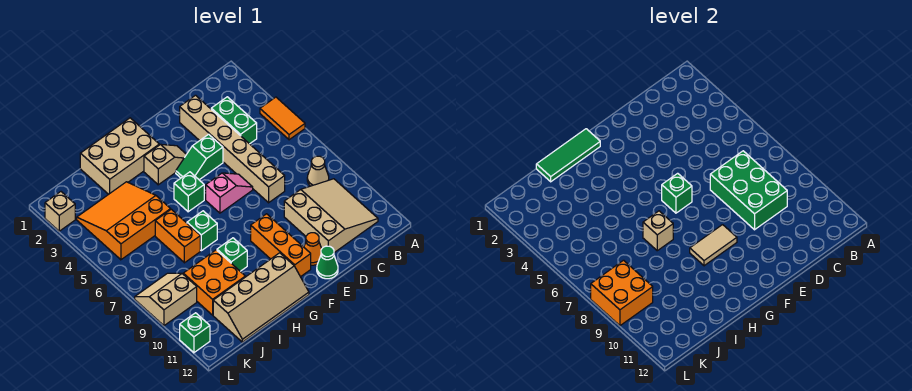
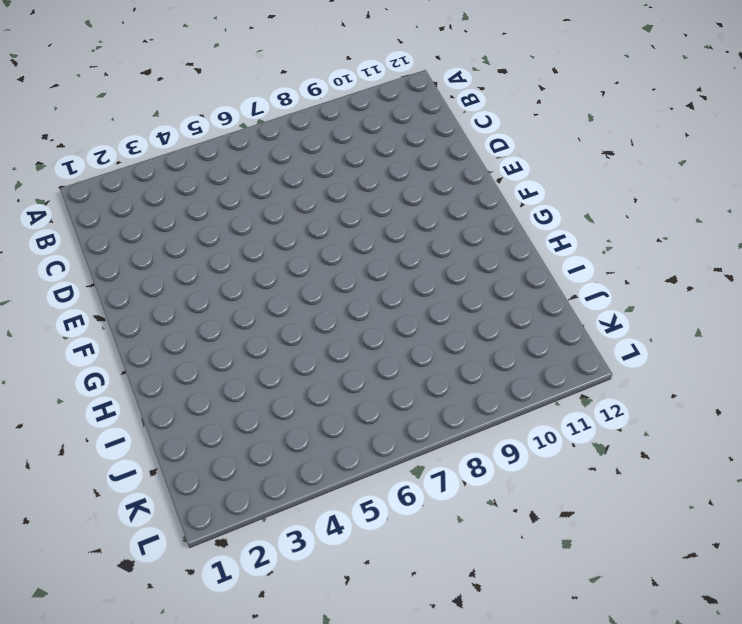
none -> orange tile A4:A5 level 1
none -> tan cone B8 level 1
none -> tan slope B9:D11 level 1 top D

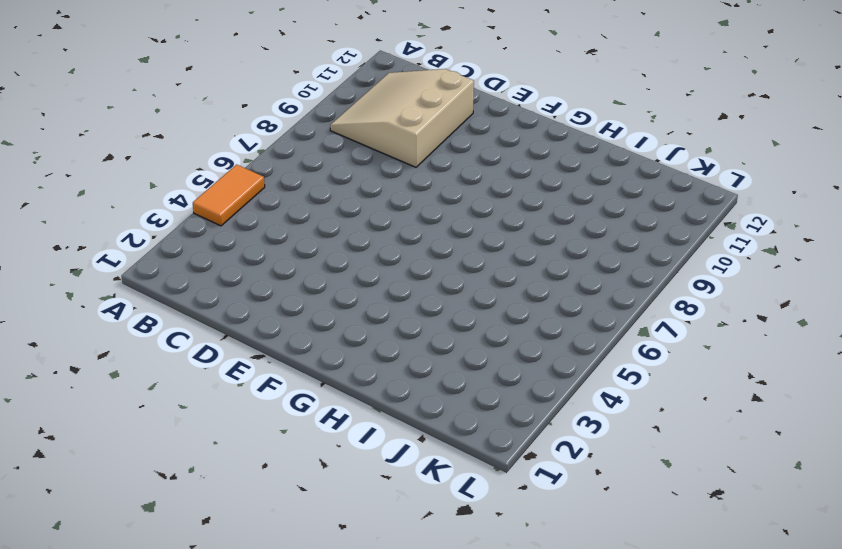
none -> tan cone B8 level 1
none -> green brick C3:C4 level 1
none -> tan brick D2:D7 level 1

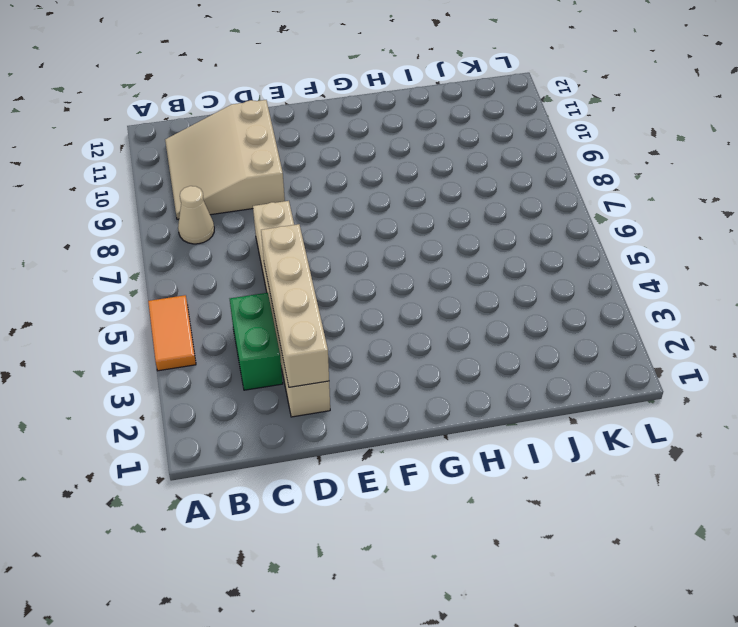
tan brick D2:D5 level 2 -> none
none -> green slope E4:F4 level 1 top E
none -> pink slope E6:F6 level 1 top F
none -> orange cone E11 level 1

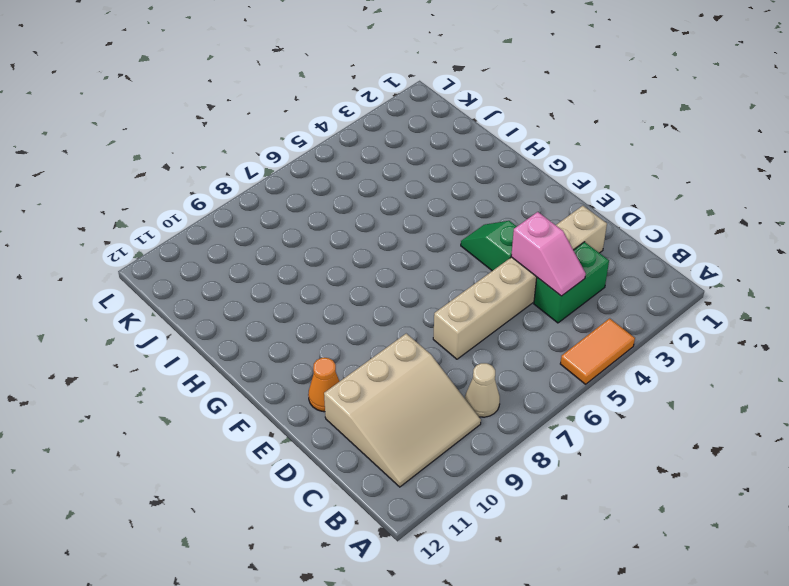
pink slope C4:D4 level 2 top D -> pink slope E6:F6 level 1 top F
none -> green cone E12 level 1
none -> tan slope F3:G3 level 1 top G
none -> orange brick F9:F11 level 1

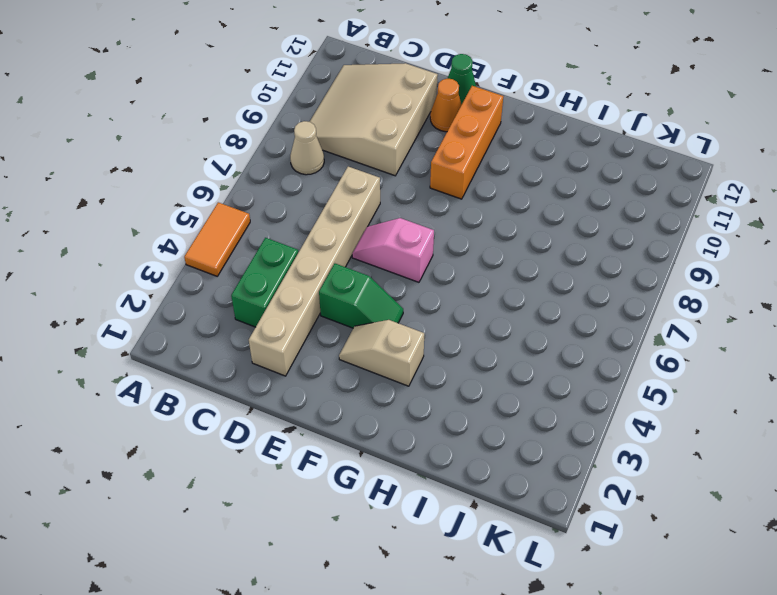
none -> tan brick G1:I2 level 1
none -> green brick G5 level 1
none -> tan slope G11:J12 level 1 top 11

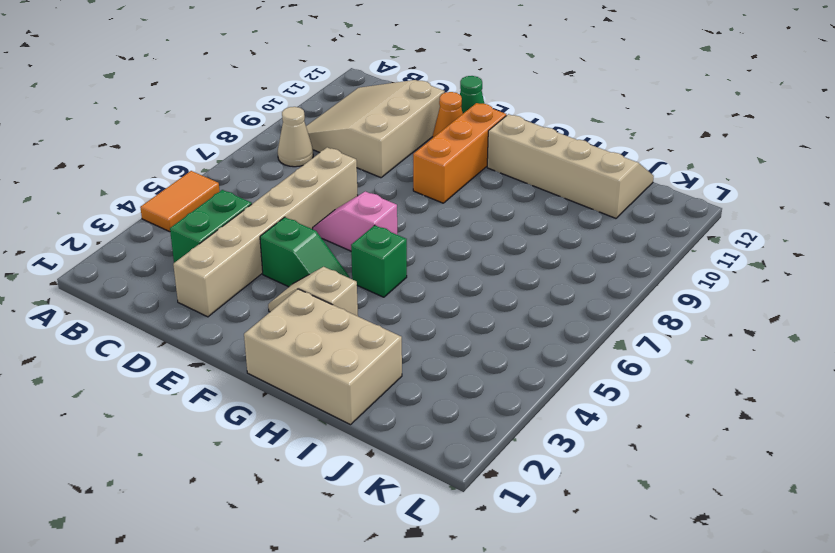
none -> green brick H7 level 1
none -> green brick H9 level 1
none -> orange slope I3:K5 level 1 top 5

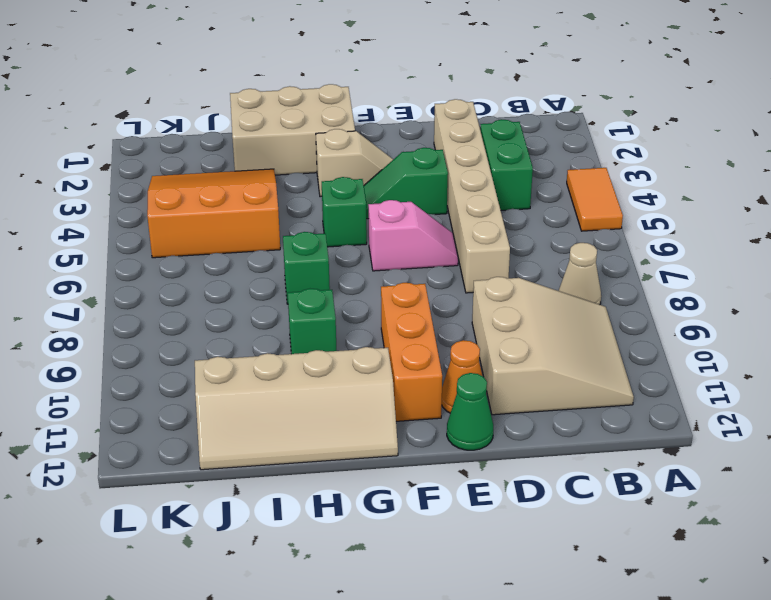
none -> orange brick I6:I7 level 1
none -> orange brick I9:J10 level 1
none -> tan slope K8:L9 level 1 top 9

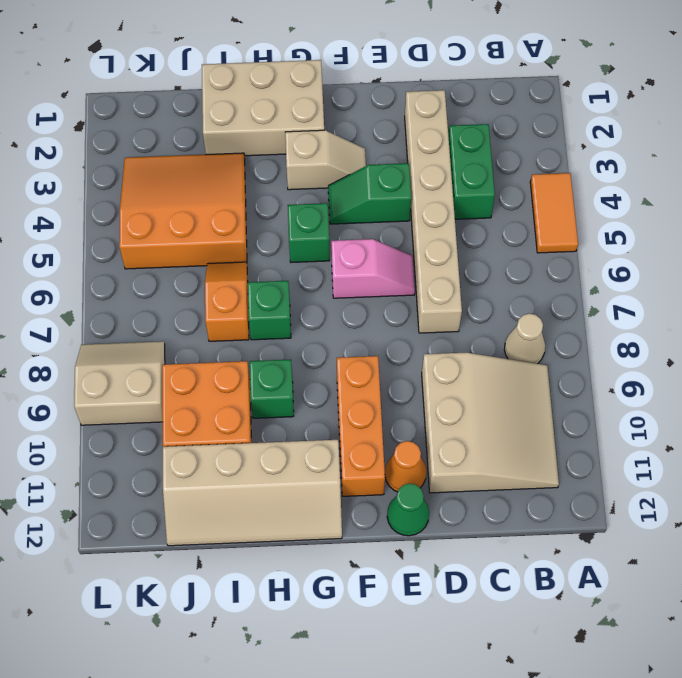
orange slope I6:I7 level 1 top 7 -> orange brick I6:I7 level 1
none -> tan brick L2 level 1
none -> green brick L11 level 1
none -> green brick C7:D9 level 2

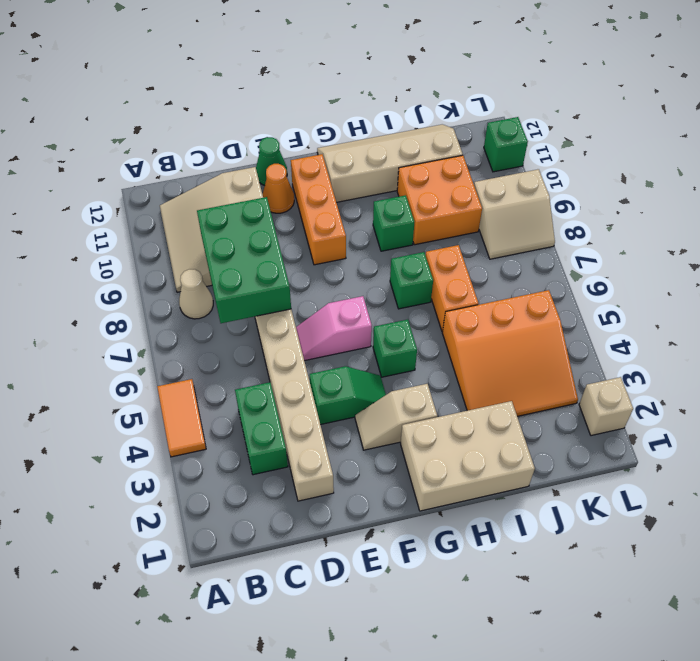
none -> green brick F6 level 2
none -> tan tile F9:G9 level 2
none -> green tile G1:I1 level 2

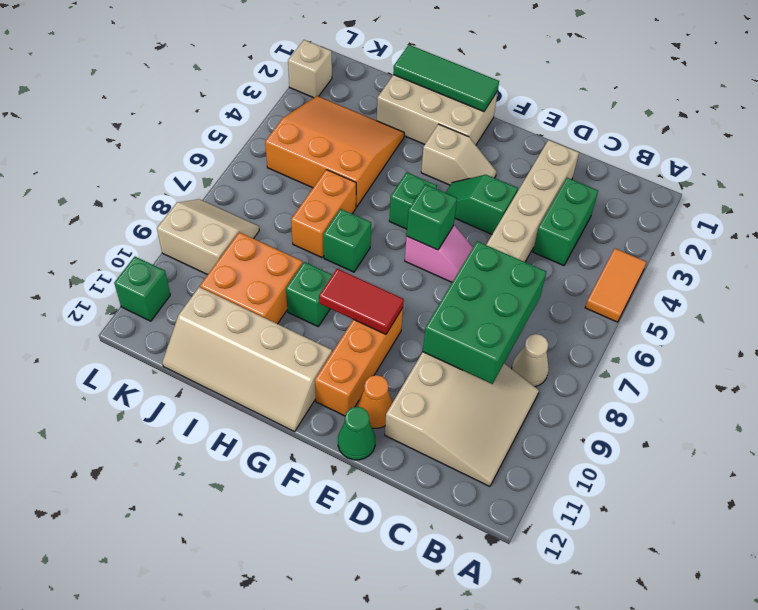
red tile F9:G9 level 2 -> tan tile F9:G9 level 2
none -> tan brick H7 level 2
none -> orange brick K8:L9 level 2

